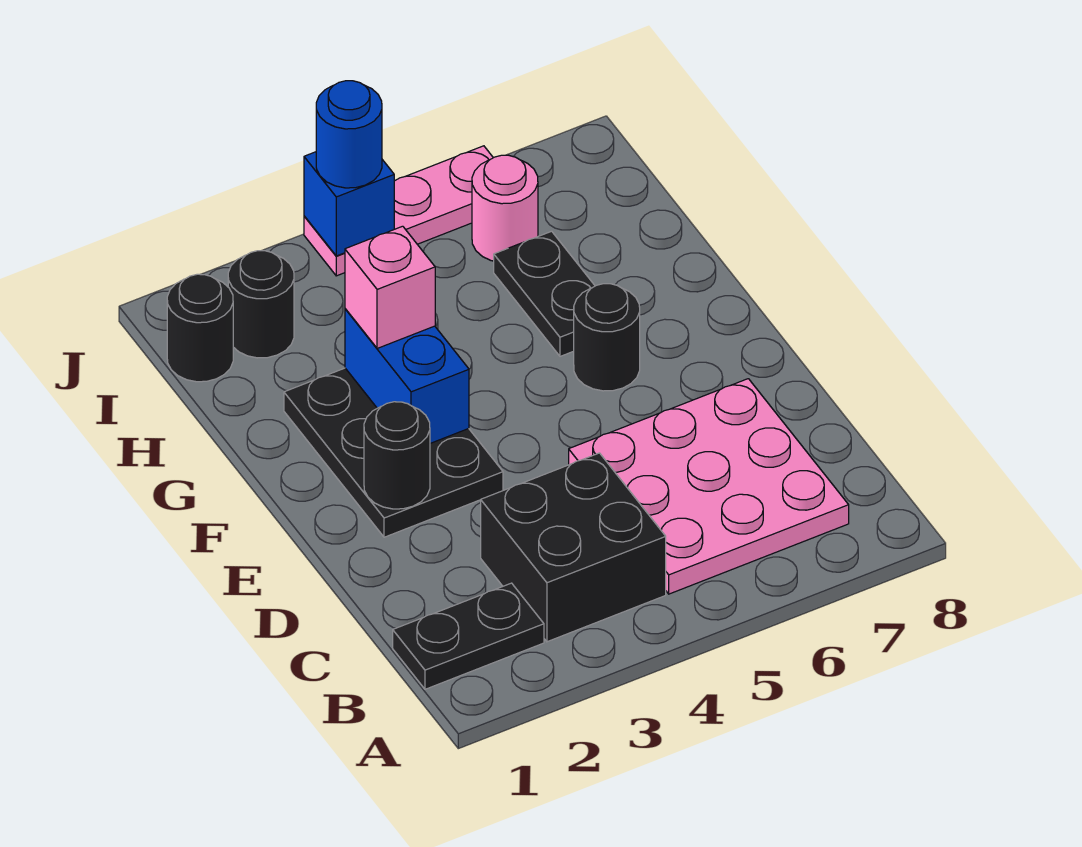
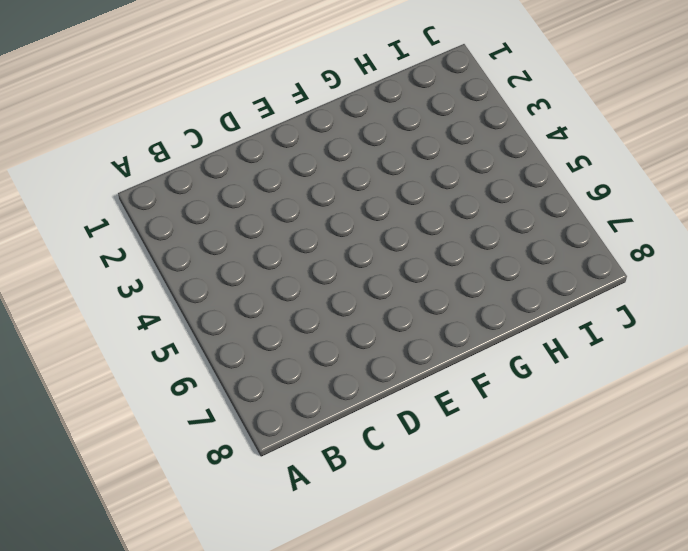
none -> black plate B1:B2 level 1
none -> black brick B3:C4 level 1
none -> pink plate B5:D7 level 1

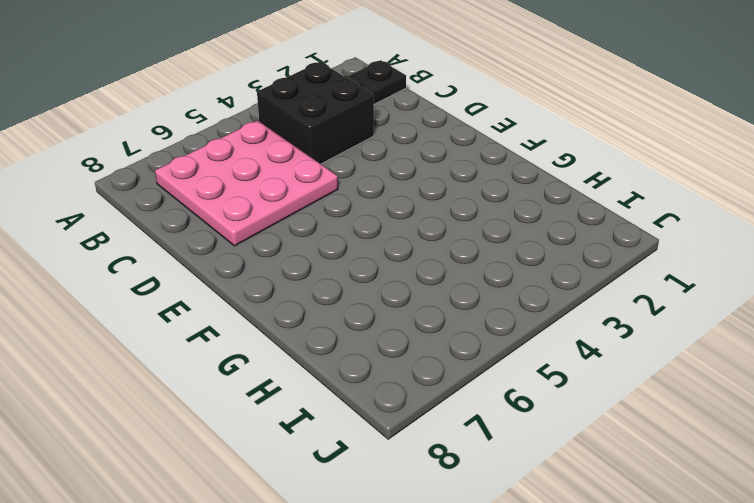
none -> black plate E2:G3 level 1
none -> black round brick F6 level 1
none -> black plate G6:H6 level 1

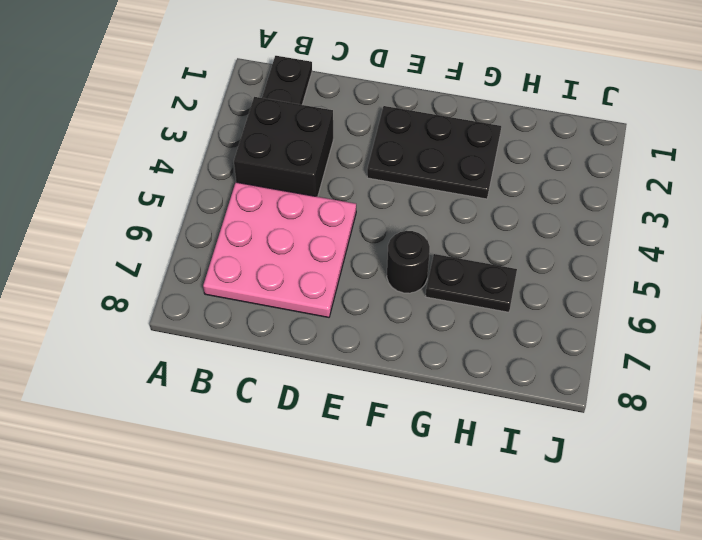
none -> black round brick I1 level 1
none -> black round brick I2 level 1
none -> pink round brick I6 level 1

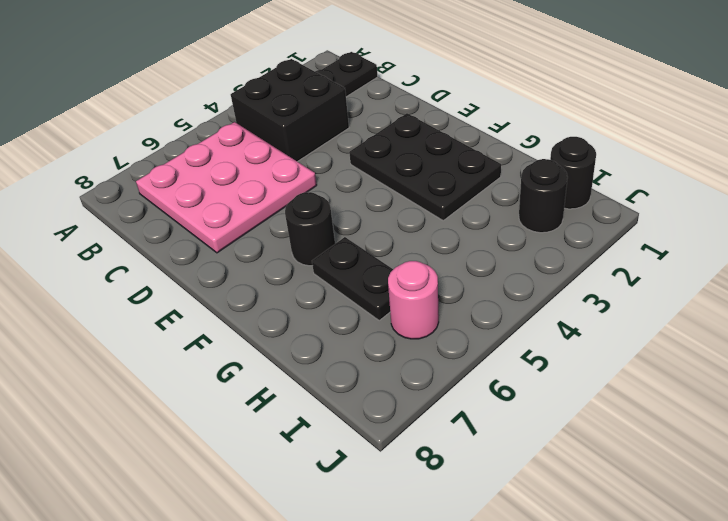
none -> pink plate J4:J6 level 1
none -> black round brick E2 level 2
none -> blue brick F3:G3 level 2

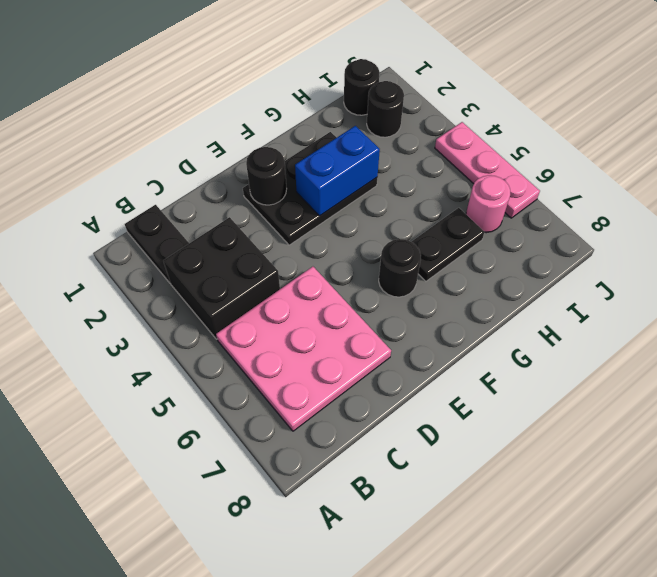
none -> blue brick J4 level 2
none -> pink brick G3 level 3
none -> blue round brick J4 level 3

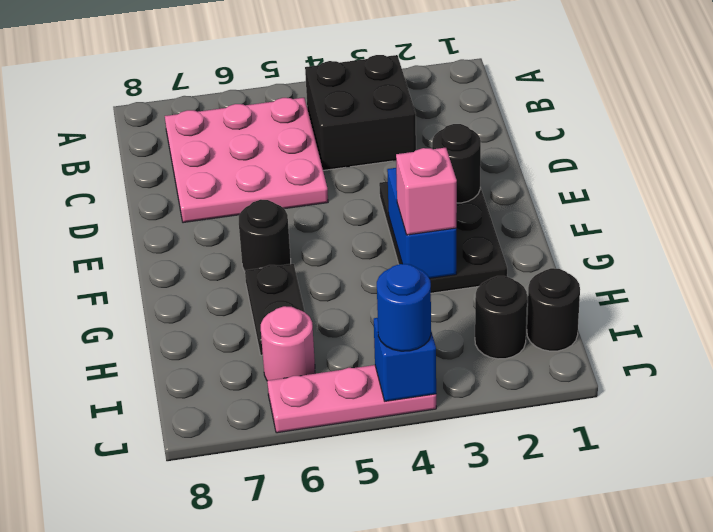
none -> black plate B1:B2 level 1

